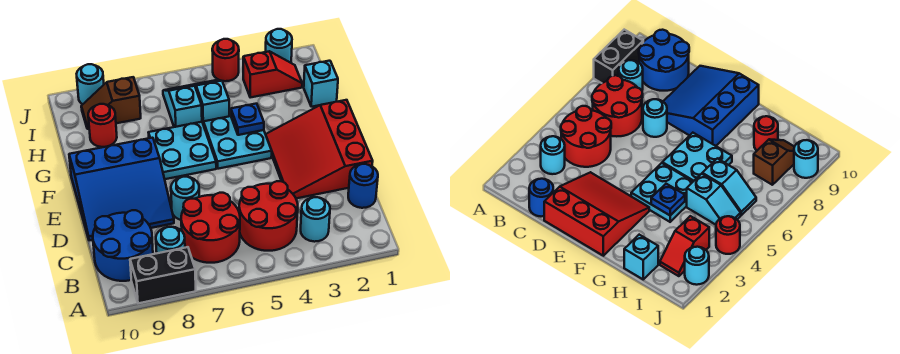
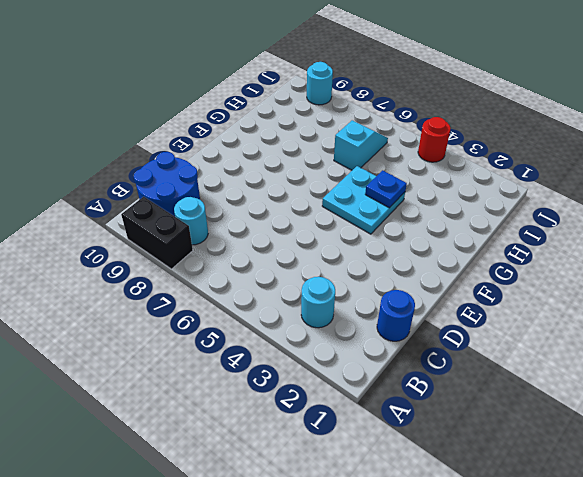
none -> red round brick B4:C5 level 1
none -> red round brick B6:C7 level 1
none -> red slope D1:F3 level 1 top 1

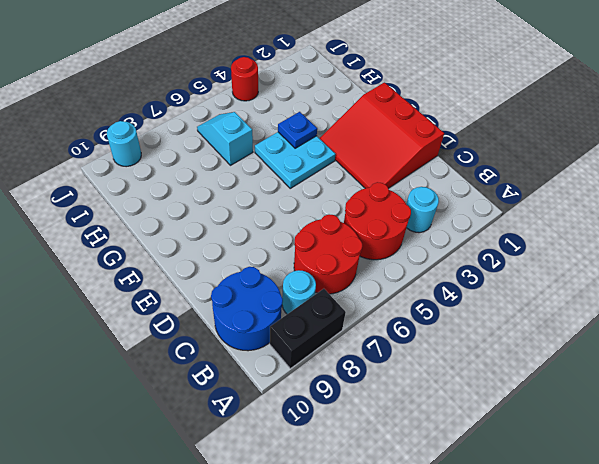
none -> blue round brick C1 level 1
none -> cyan round brick D7 level 1
none -> blue slope D8:F10 level 1 top F

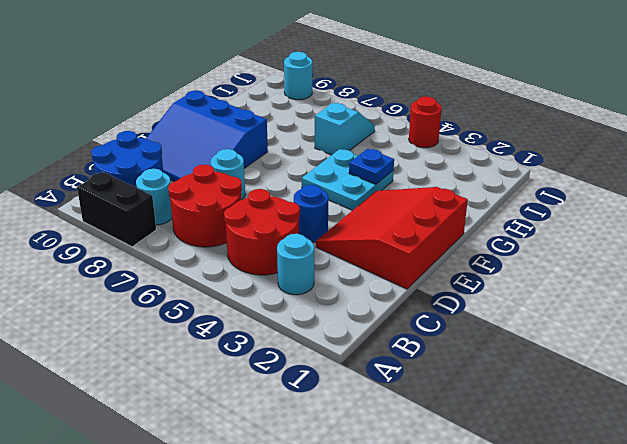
blue round brick D4 level 1 -> blue round brick C1 level 1
none -> cyan plate F6:G7 level 1
none -> cyan brick H1 level 1
none -> cyan slope H5:I5 level 1 top H

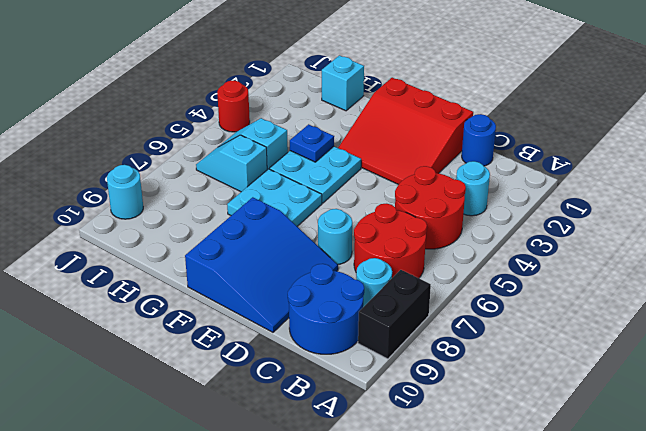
none -> red round brick H9 level 1
none -> red slope I2:I3 level 1 top 3
none -> brown slope I8:I9 level 1 top 8

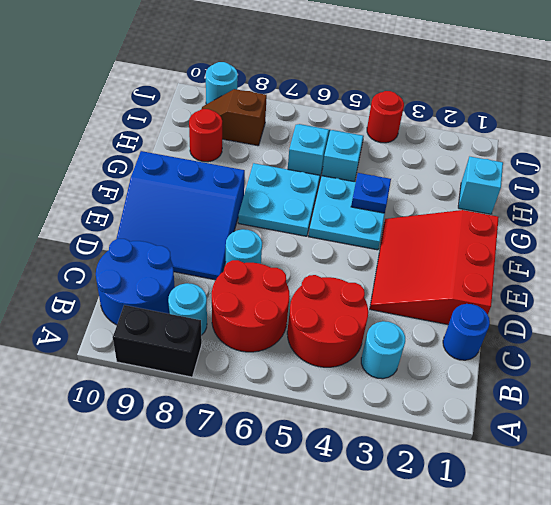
none -> red slope I2:I3 level 1 top 3
none -> cyan round brick J2 level 1

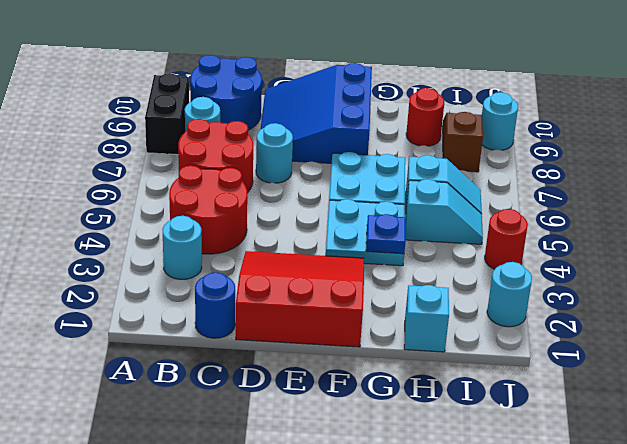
none -> red slope I2:I3 level 1 top 3

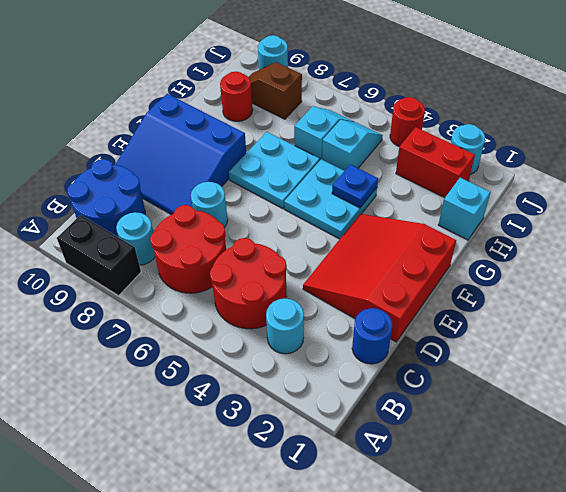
red brick I2:I3 level 1 -> red slope I2:I3 level 1 top 3

